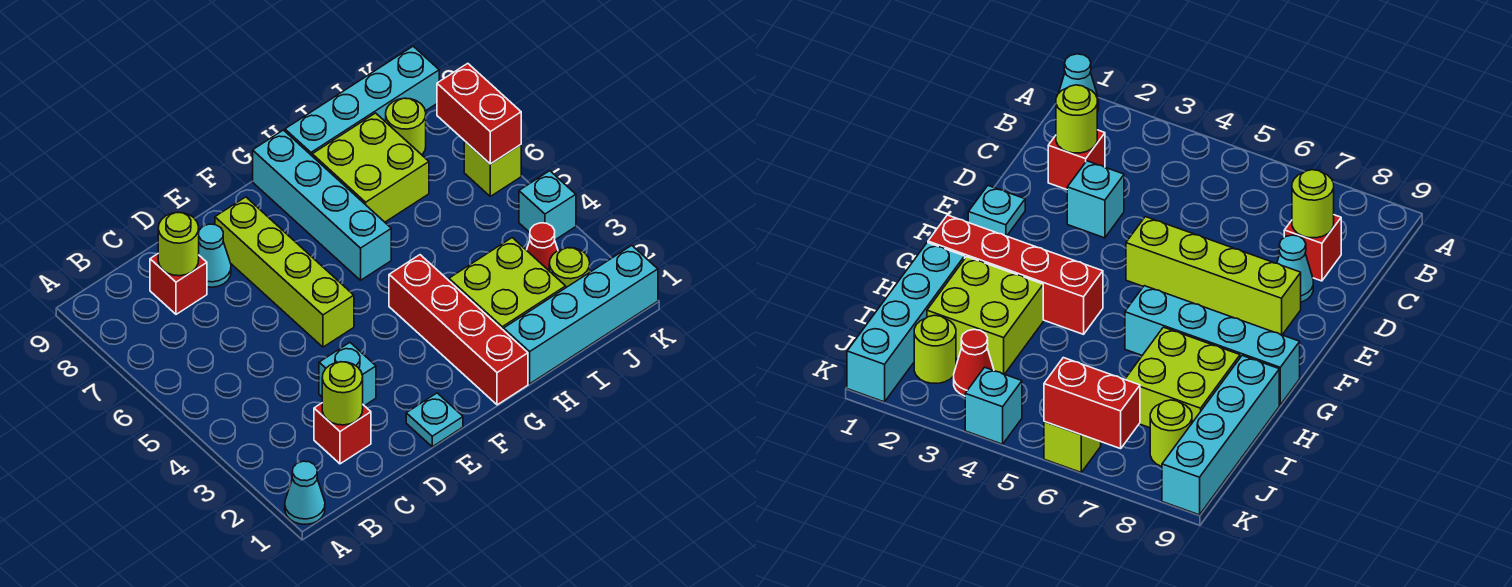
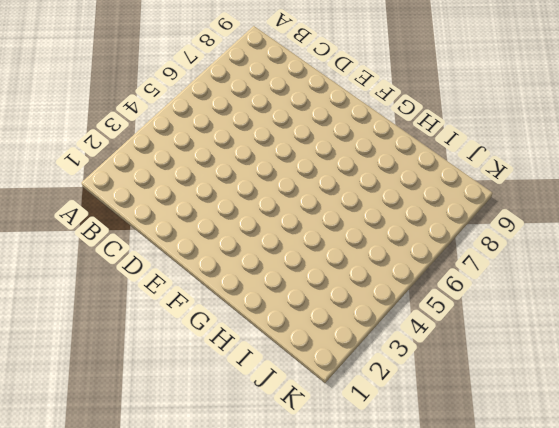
none -> cyan cone A1 level 1
none -> red brick C2 level 1
none -> red brick C8 level 1

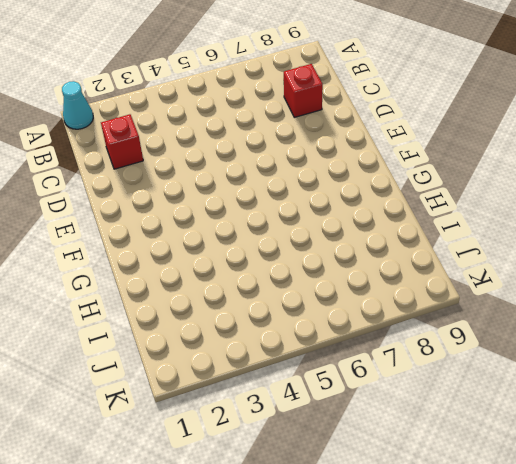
none -> cyan brick D3 level 1
none -> cyan cone D8 level 1
none -> cyan plate E1 level 1

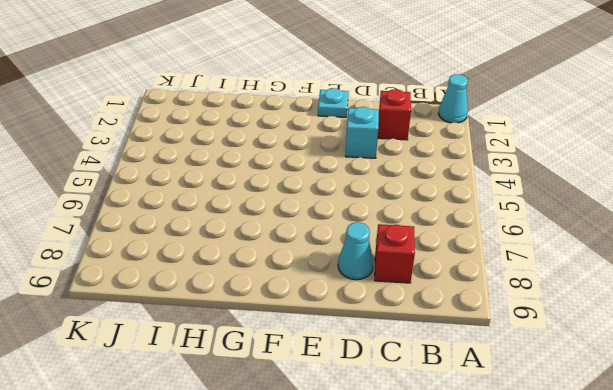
none -> lime brick E5:E8 level 1
none -> red brick G1:G4 level 1
none -> cyan brick G6:G9 level 1

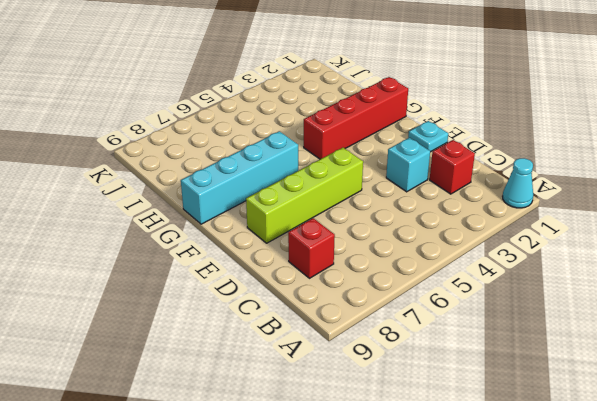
none -> cyan cone D8 level 1
none -> cyan brick H1:K1 level 1
none -> lime brick H2:I3 level 1

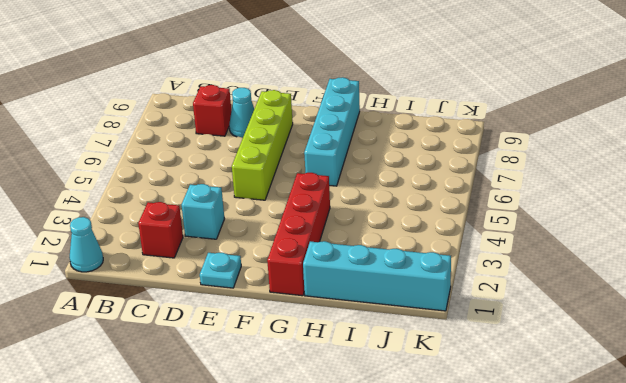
none -> lime brick H2:I3 level 1
none -> lime brick H7:I8 level 1
none -> cyan brick H9:K9 level 1

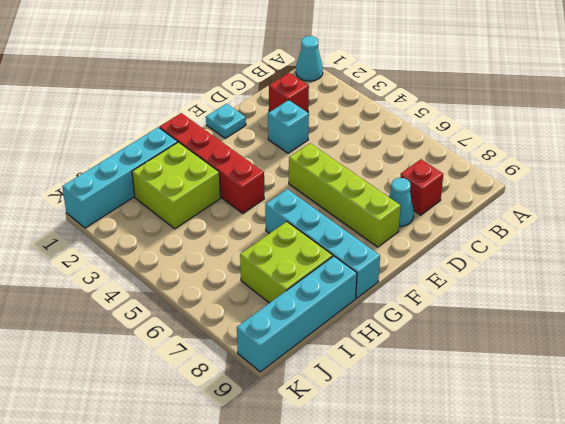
none -> lime round brick J2 level 1
none -> red cone J3 level 1
none -> lime round brick J8 level 1

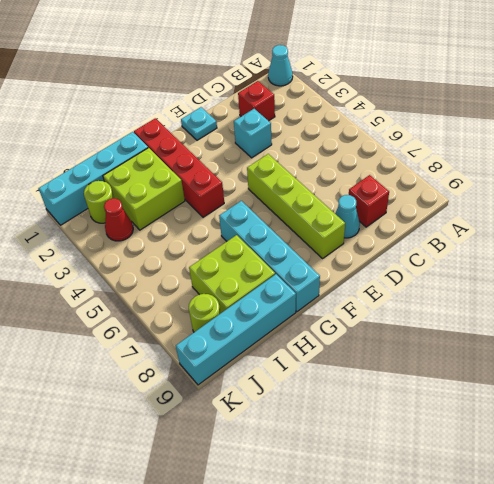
none -> cyan brick K4 level 1
none -> lime brick K6 level 1
none -> lime round brick C2 level 2

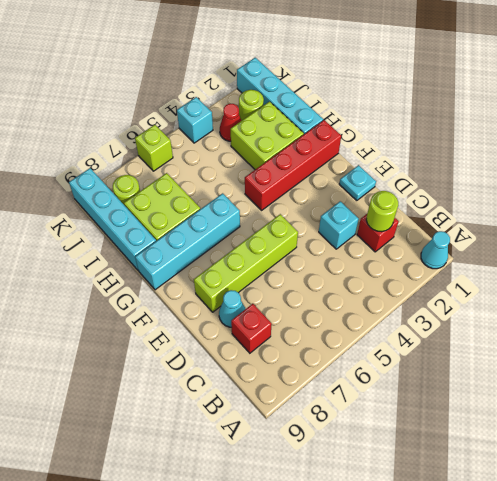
none -> lime round brick C8 level 2
none -> red brick K6:K7 level 2

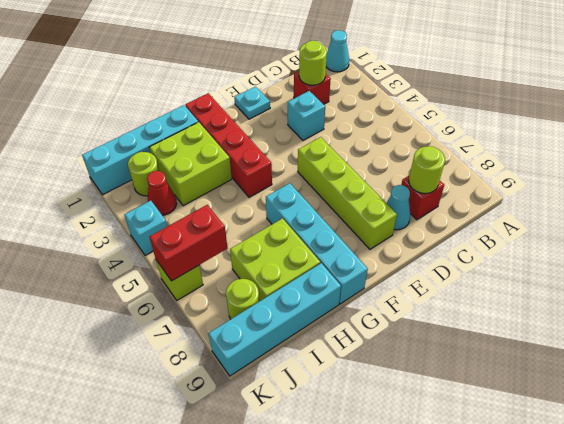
red brick J6:K6 level 2 -> red brick K6:K7 level 2

